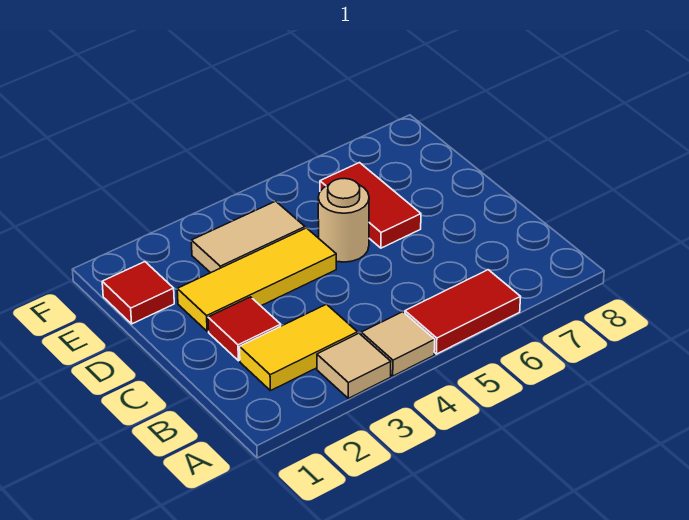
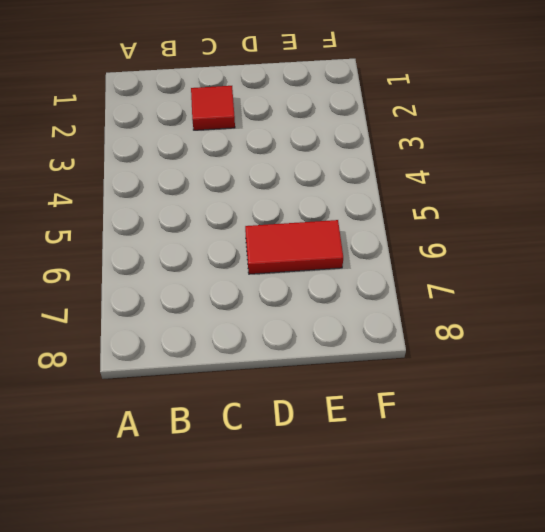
none -> tan tile A3 level 1
none -> tan tile A4 level 1

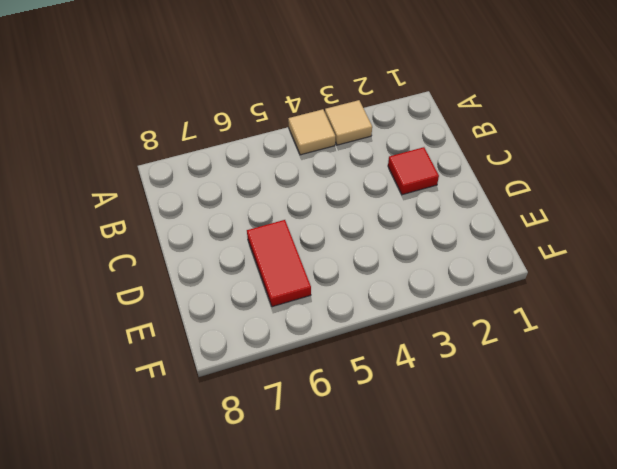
none -> red tile A5:A6 level 1
none -> yellow tile B2:B3 level 1

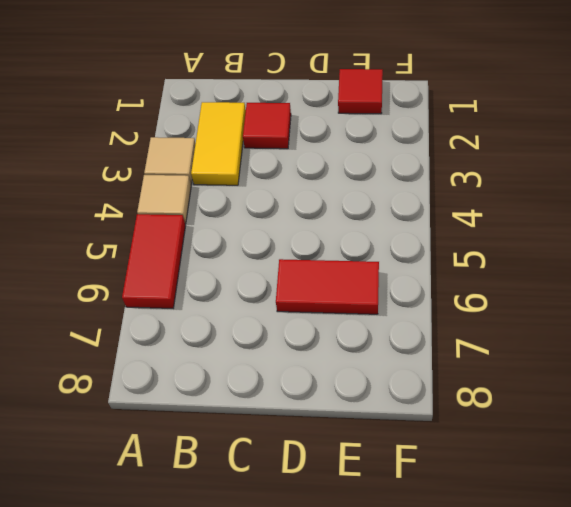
none -> yellow tile D2:D4 level 1
none -> tan round brick D5 level 1

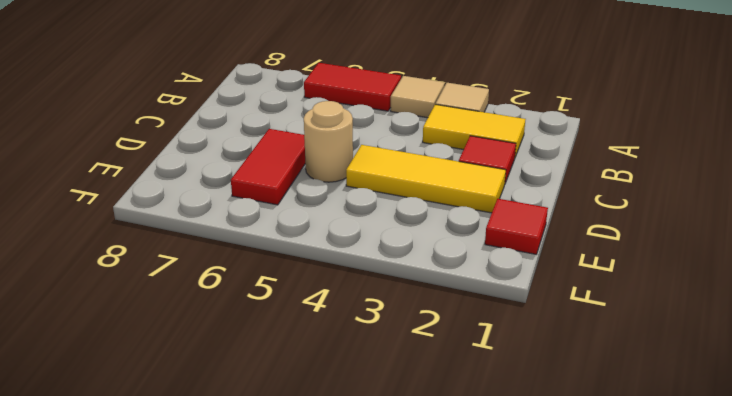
none -> tan tile E3:E4 level 1

